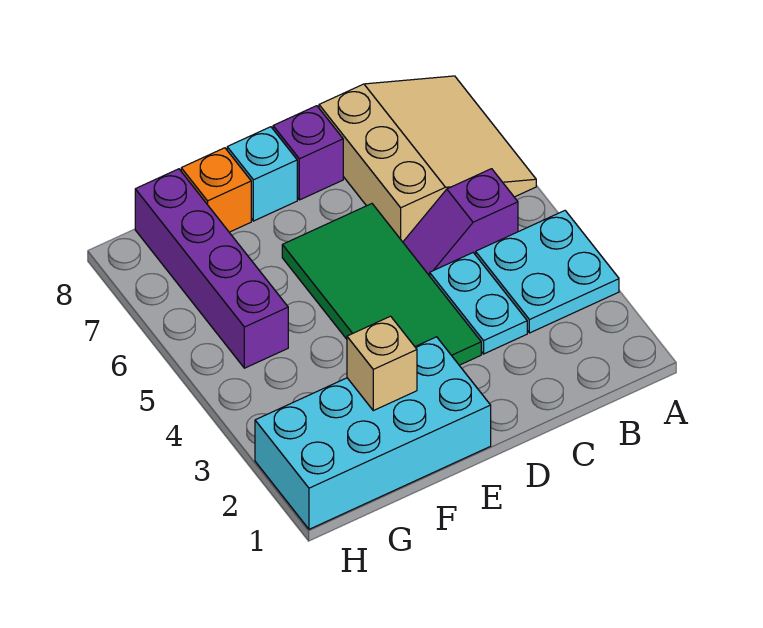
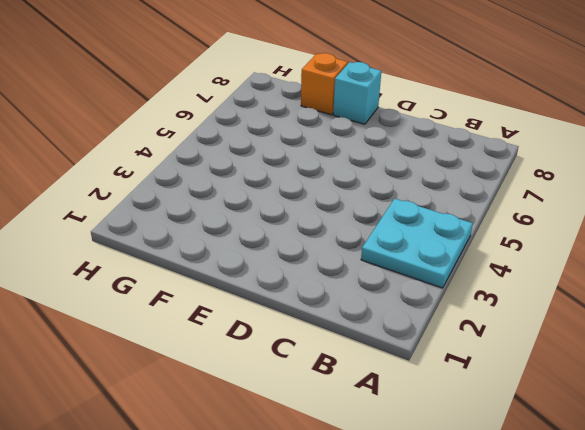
none -> tan slope A6:C8 level 1 top C
none -> purple slope B5:C5 level 1 top B

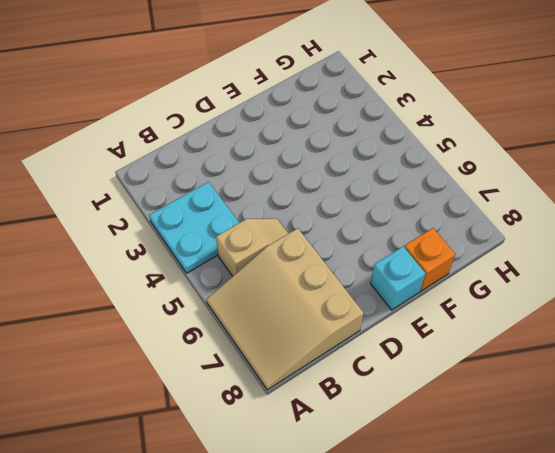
tan slope B5:C5 level 1 top B -> purple slope B5:C5 level 1 top B
none -> cyan plate C3:C4 level 1
none -> green tile D3:E6 level 1

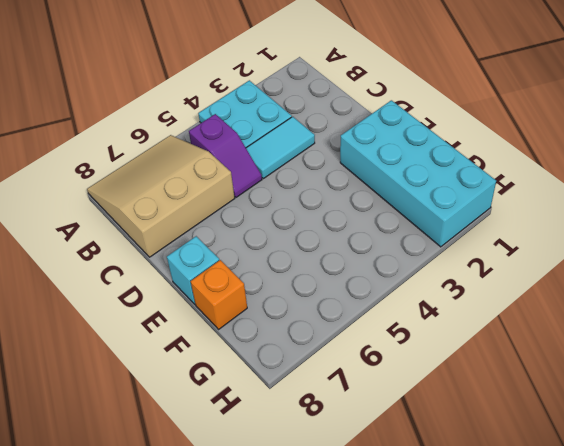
cyan tile C3:C4 level 1 -> cyan plate C3:C4 level 1
none -> green tile D3:E6 level 1
none -> purple brick D8 level 1

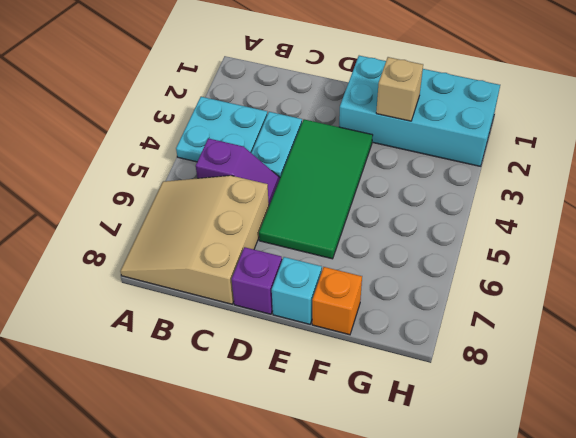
none -> purple brick G5:G8 level 1

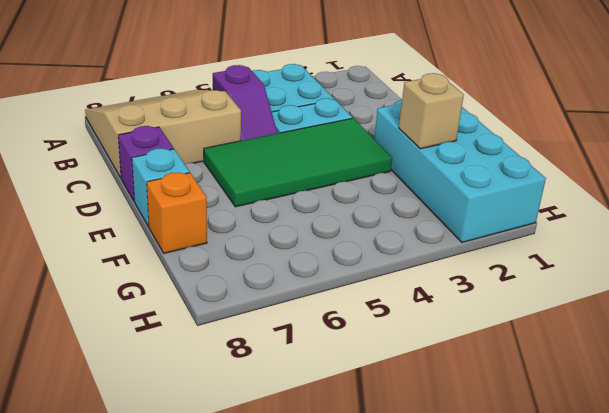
none -> purple brick G5:G8 level 1

